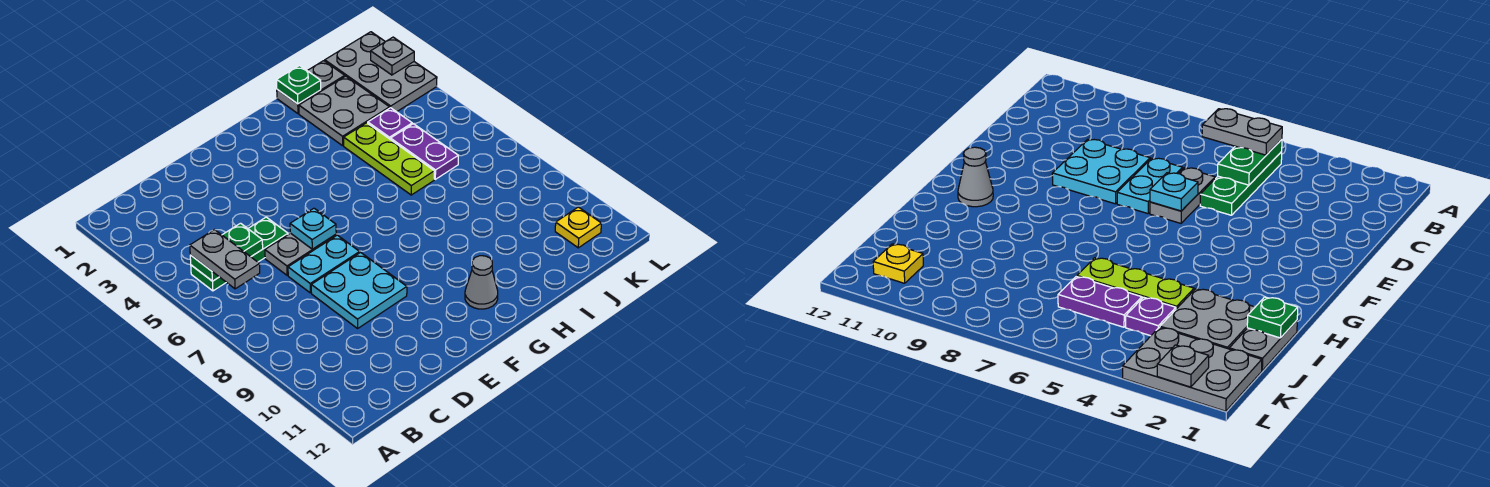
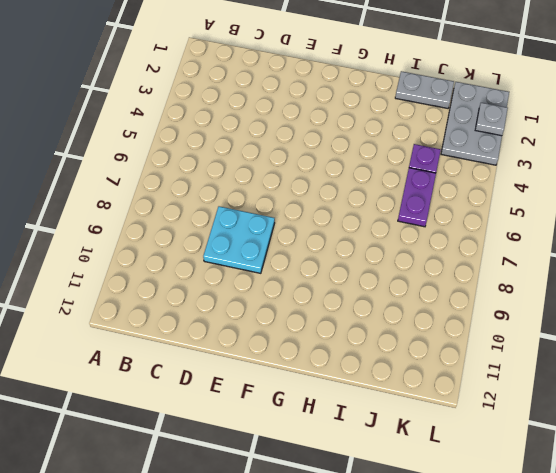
none -> green plate B5:D5 level 1
none -> grey plate D6:E6 level 1
none -> cyan plate D7:E7 level 1

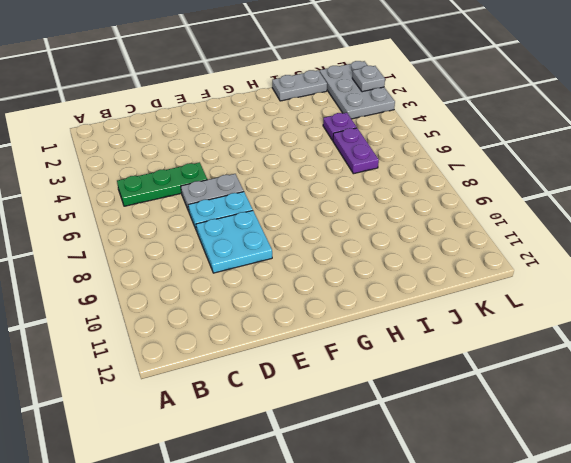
none -> grey cone G11 level 1
none -> grey plate I2:J3 level 1
none -> lime plate I4:I6 level 1

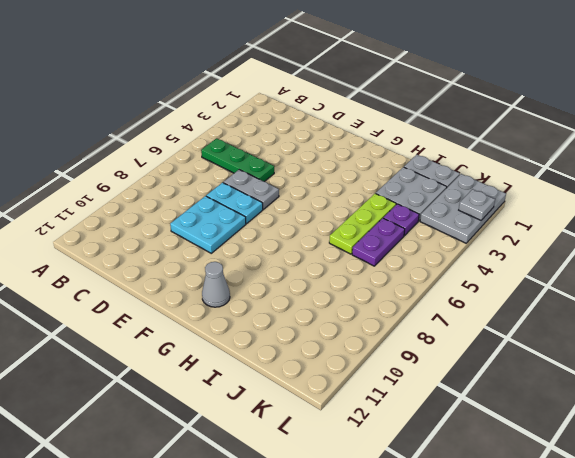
none -> yellow plate K11 level 1
none -> green plate B5:C5 level 2
none -> cyan plate E6 level 2

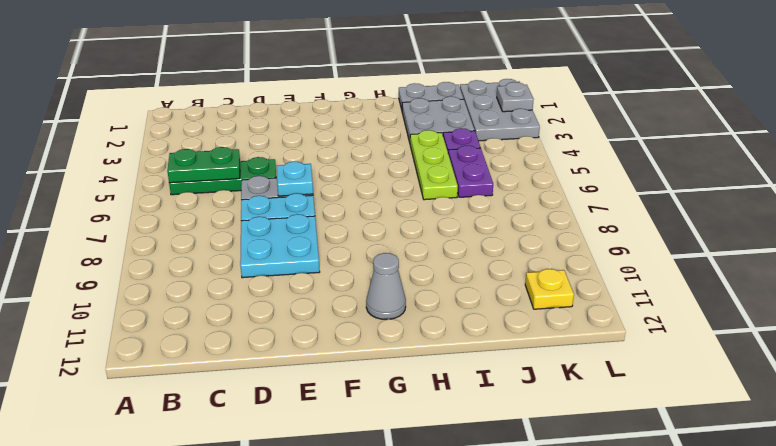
none -> green plate I1 level 2
none -> grey plate B5:B6 level 3

